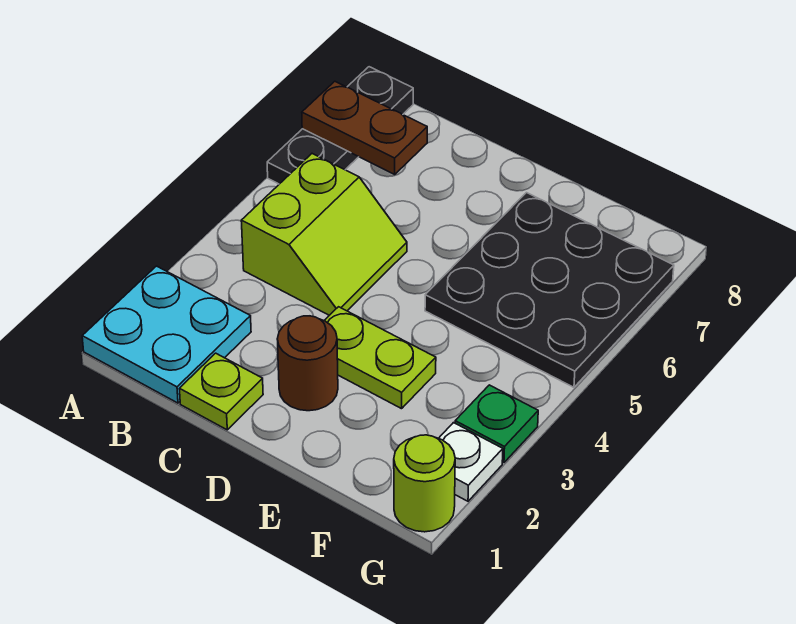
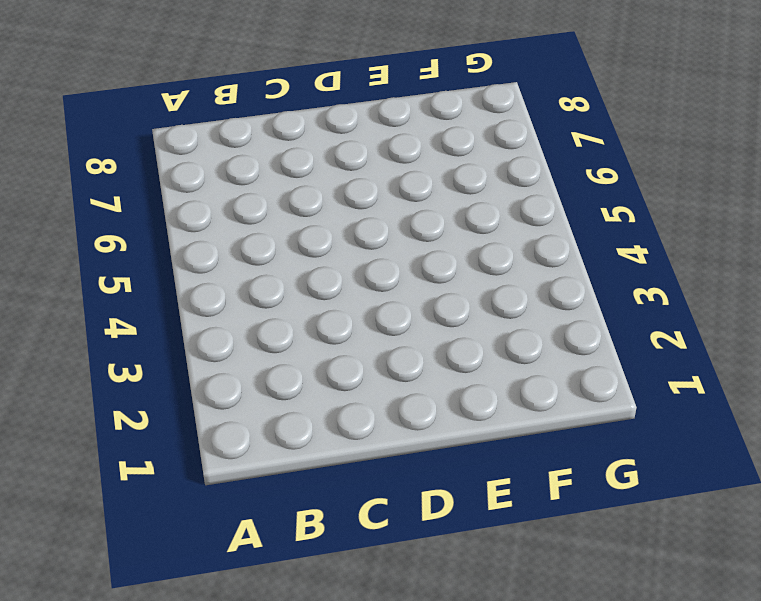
none -> cyan plate A1:B2 level 1
none -> black plate A6:A8 level 1

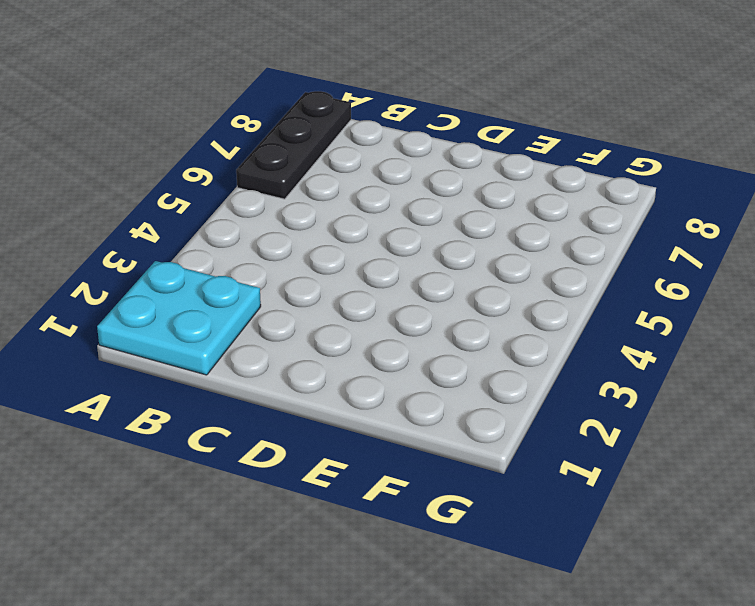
none -> lime slope B4:C5 level 1 top B
none -> lime plate C1 level 1

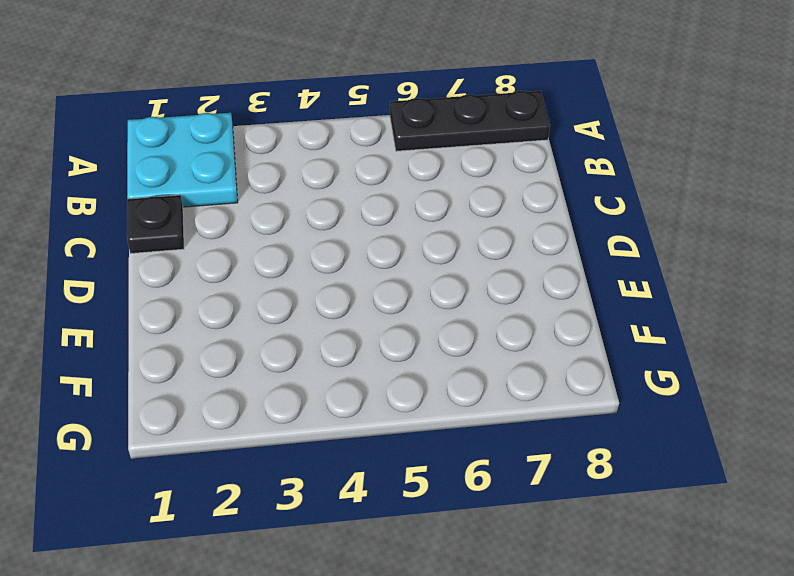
black plate C1 level 1 -> lime plate C1 level 1
none -> lime slope B4:C5 level 1 top B
none -> brown round brick D2 level 1

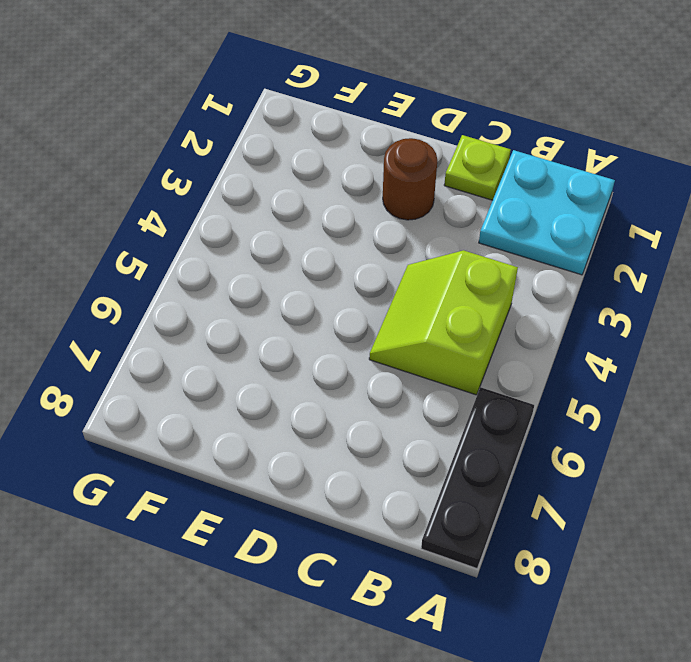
none -> lime plate D3:E3 level 1
none -> black plate E5:G7 level 1

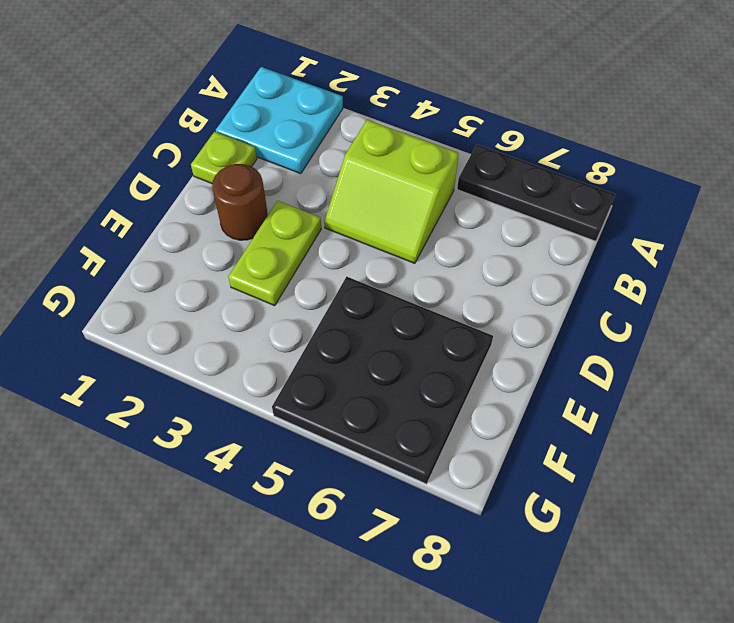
none -> lime round brick G1 level 1
none -> white plate G2 level 1

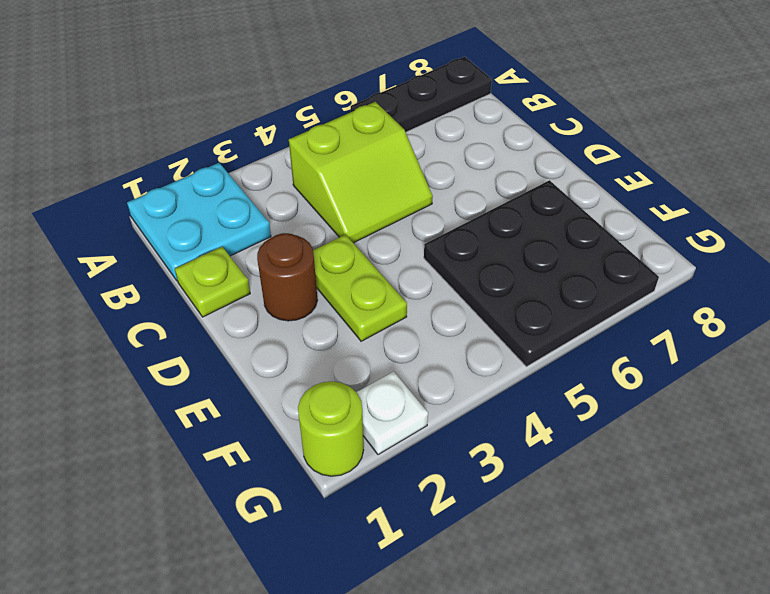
none -> green plate G3 level 1
none -> brown plate A7:B7 level 2

